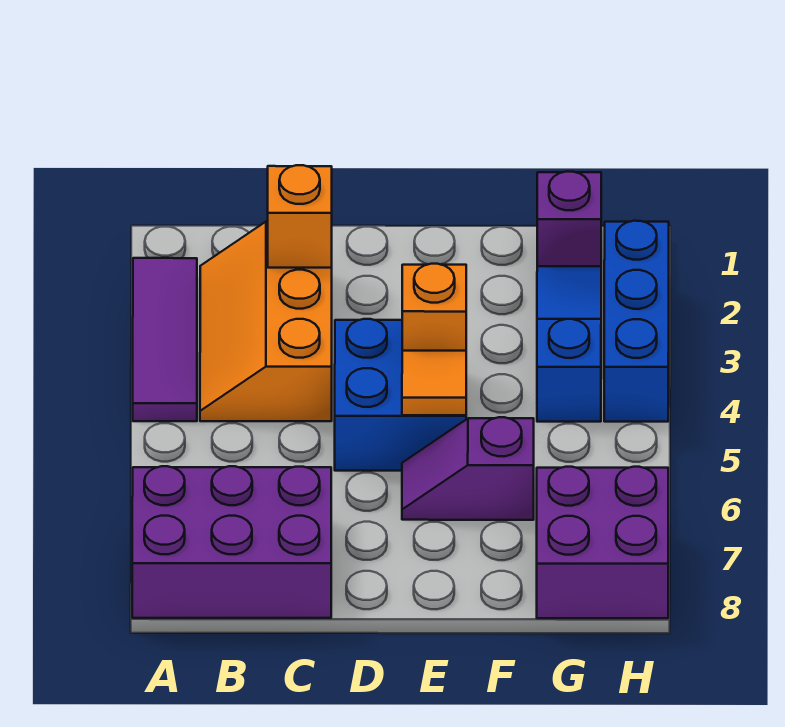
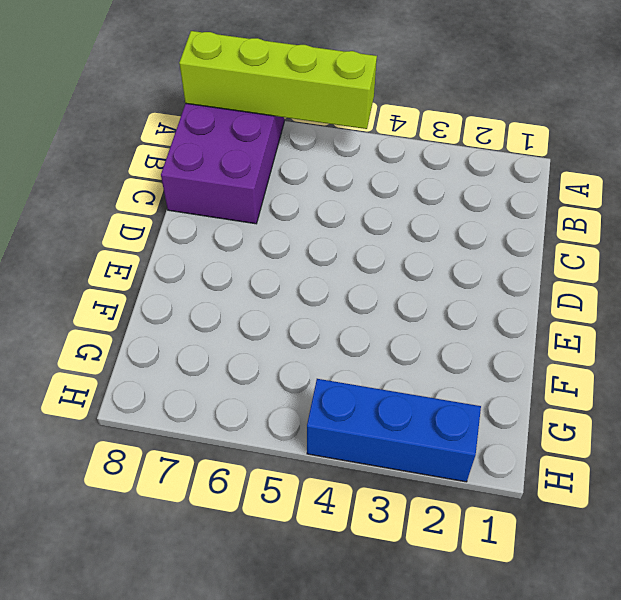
lime brick A5:A8 level 2 -> none
none -> purple tile A2:A4 level 1
none -> orange slope B2:C4 level 1 top C
none -> blue brick D4:E5 level 1

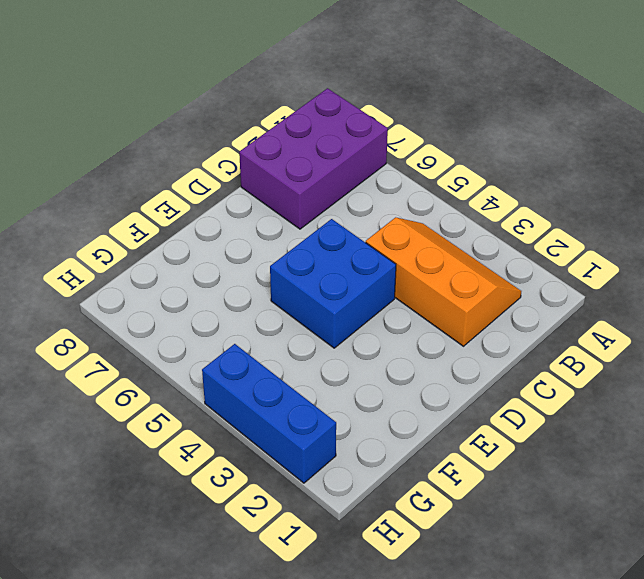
none -> purple tile A2:A4 level 1
none -> purple slope E6:F6 level 1 top F
none -> purple brick G1 level 1

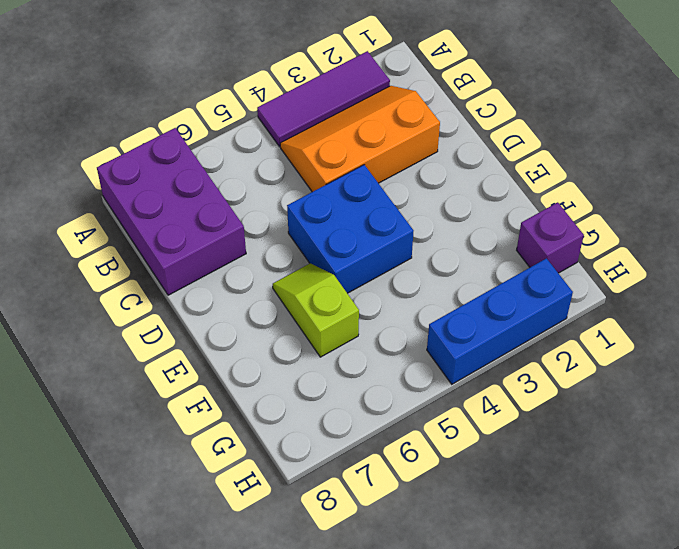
lime slope E6:F6 level 1 top F -> purple slope E6:F6 level 1 top F
none -> blue slope G2:G4 level 1 top 4
none -> purple brick G7:H8 level 1
none -> orange brick C2 level 2

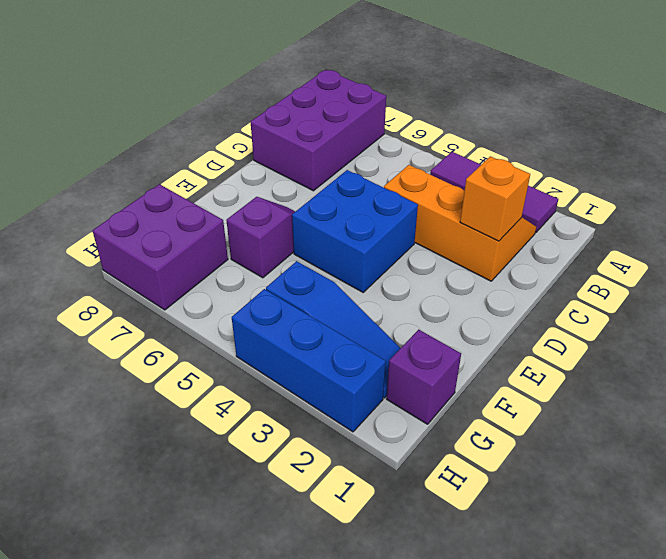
none -> orange brick E4 level 2
none -> orange tile E5 level 2

